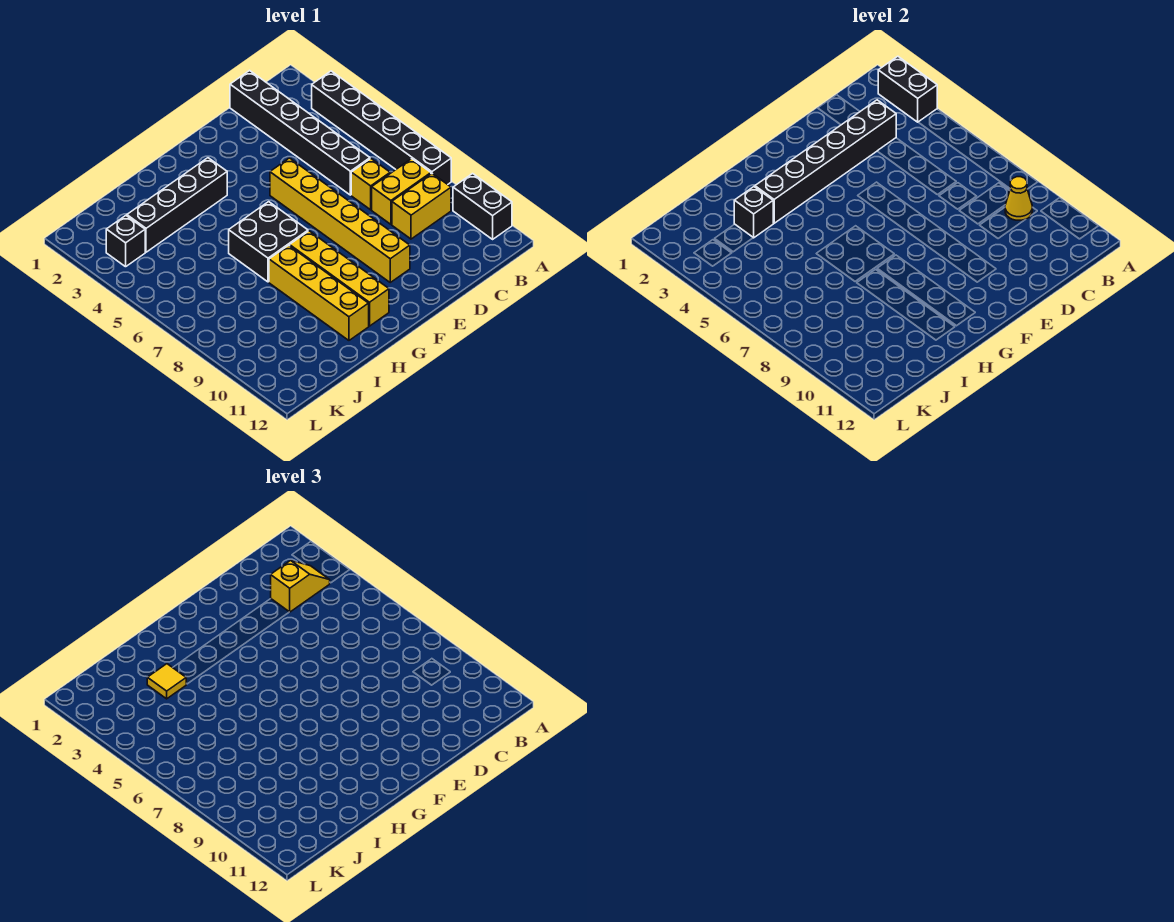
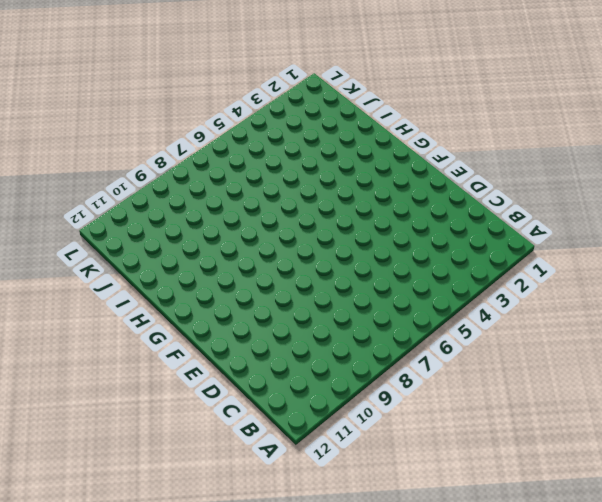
none -> black brick A3:A8 level 1
none -> black brick A10:A11 level 1
none -> yellow brick B8:C8 level 1

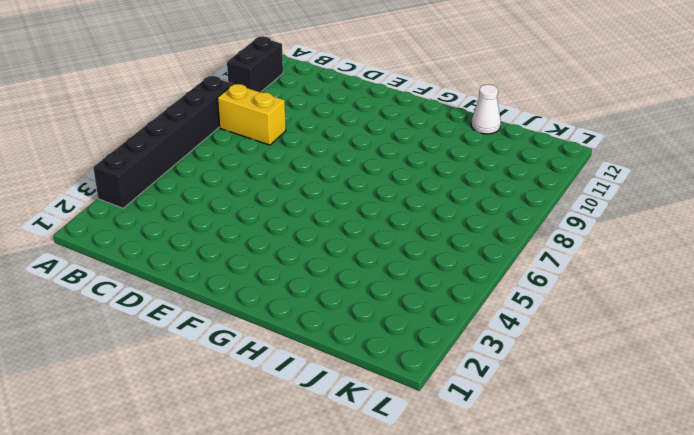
white cone I12 level 1 -> none
none -> yellow brick B9:C9 level 1
none -> black brick C1:C6 level 1
none -> yellow brick C7 level 1

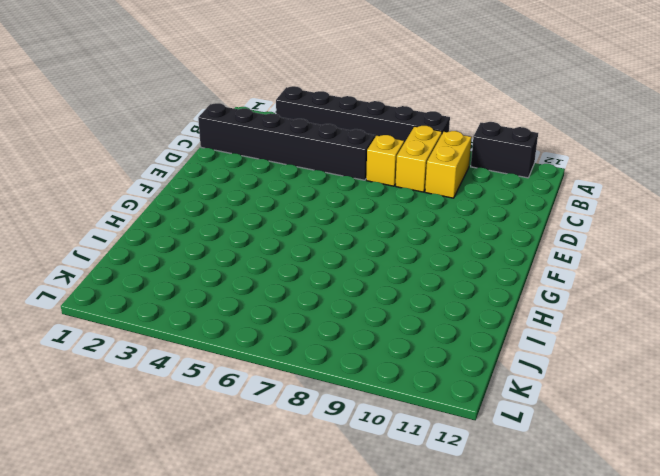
none -> yellow brick E5:E10 level 1
none -> black brick G3:J3 level 1
none -> black brick G6:H7 level 1

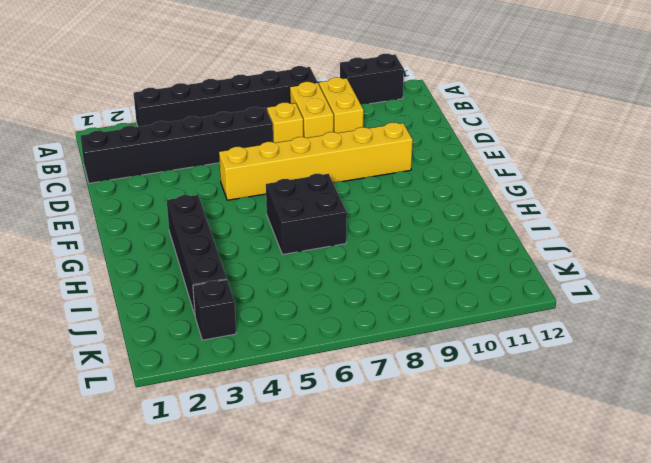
none -> yellow brick G8:G11 level 1
none -> yellow brick H8:H11 level 1
none -> black brick A2:A3 level 2

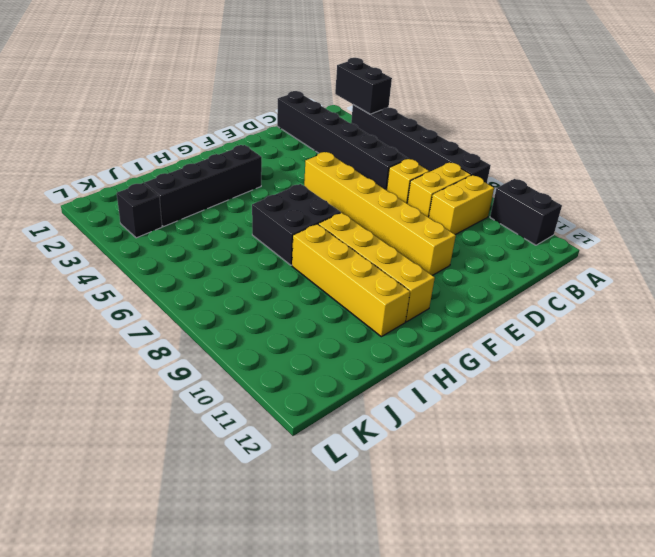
none -> yellow cone B9 level 2
none -> black brick C3:H3 level 2
none -> black brick I3 level 2

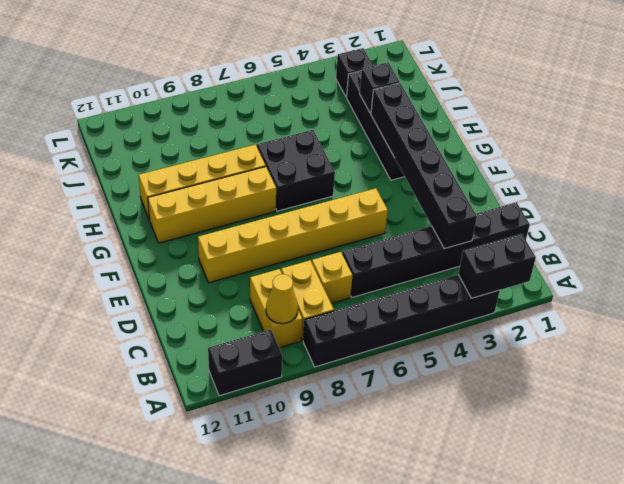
none -> yellow slope B3:C3 level 3 top C
none -> yellow tile I3 level 3

